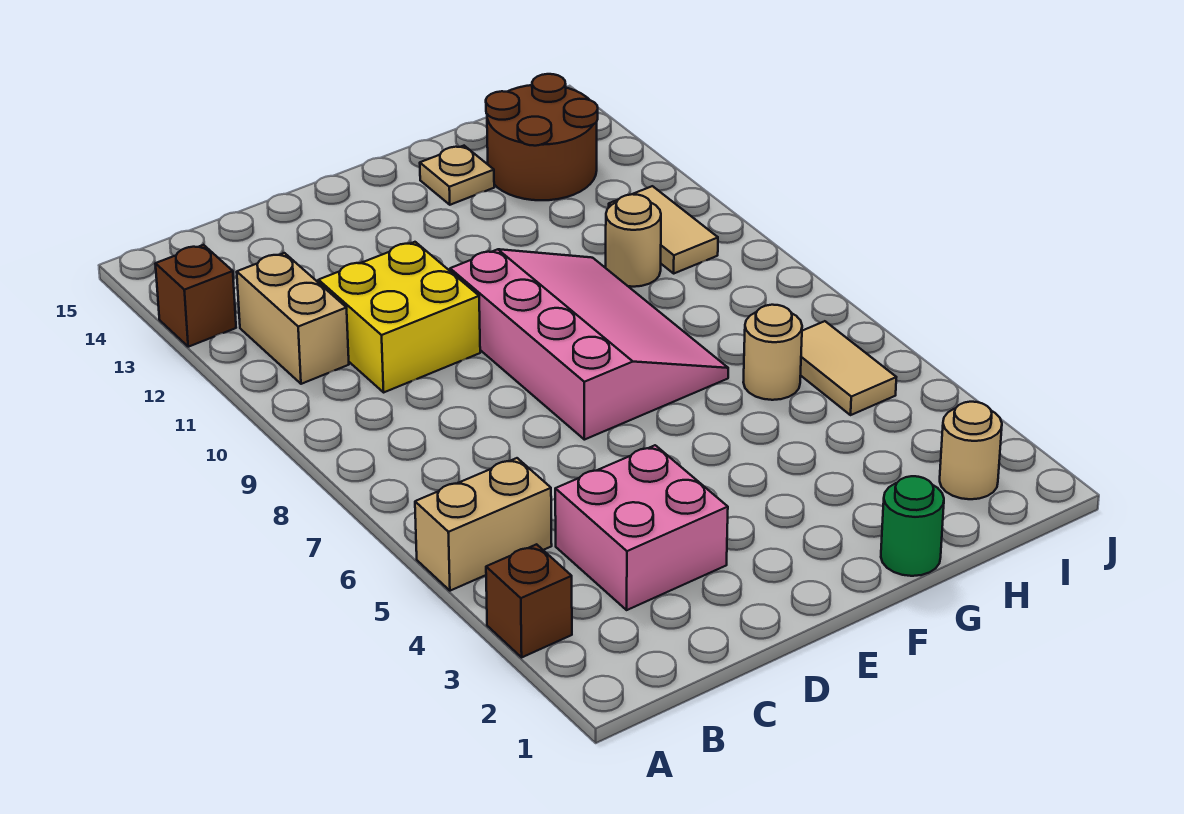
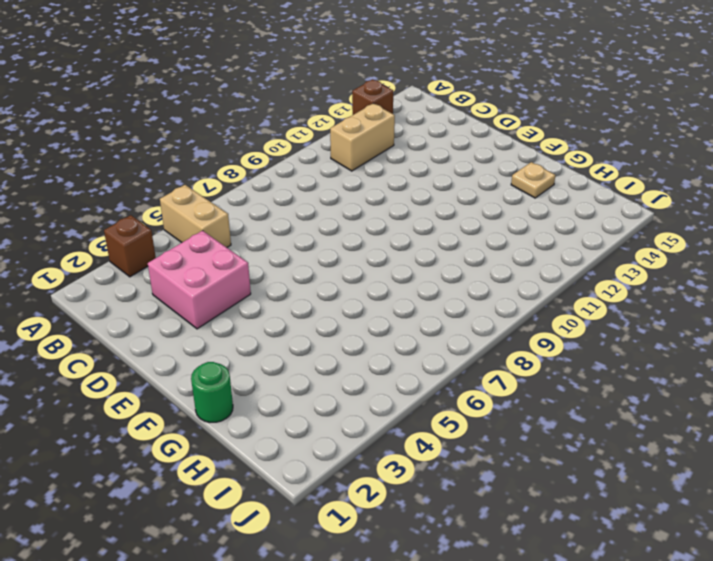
none -> yellow brick C10:D11 level 1
none -> pink slope E7:G10 level 1 top E
none -> tan round brick H6 level 1

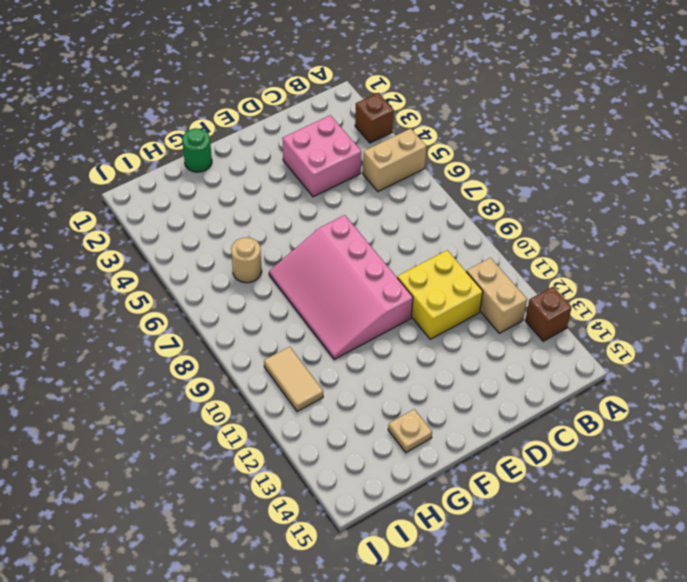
none -> tan round brick H10 level 1
none -> brown round brick H13:I14 level 1
none -> tan round brick I2 level 1

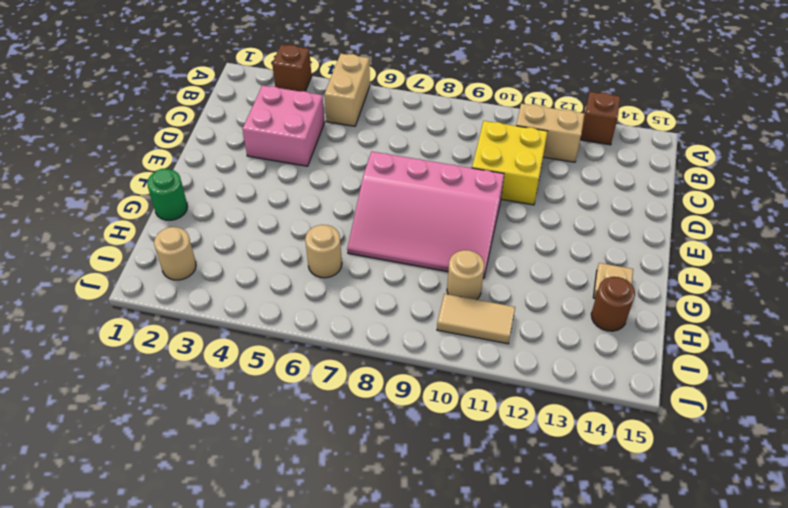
brown round brick H14 level 1 -> brown round brick H13:I14 level 1
none -> tan tile I5:I6 level 1

